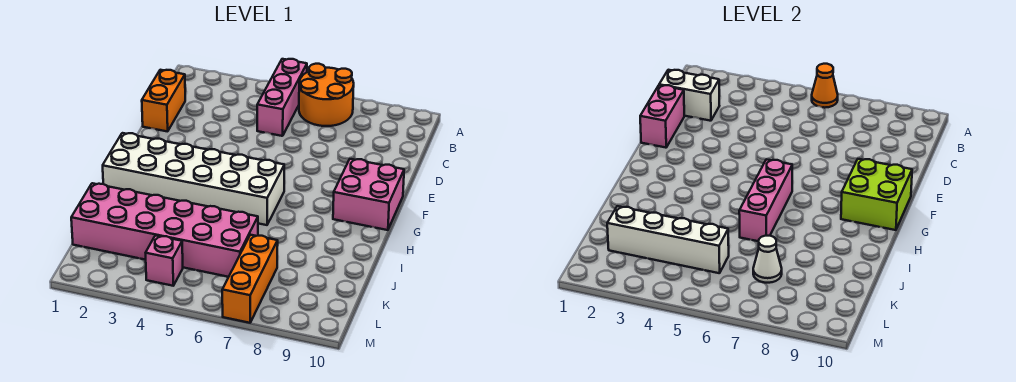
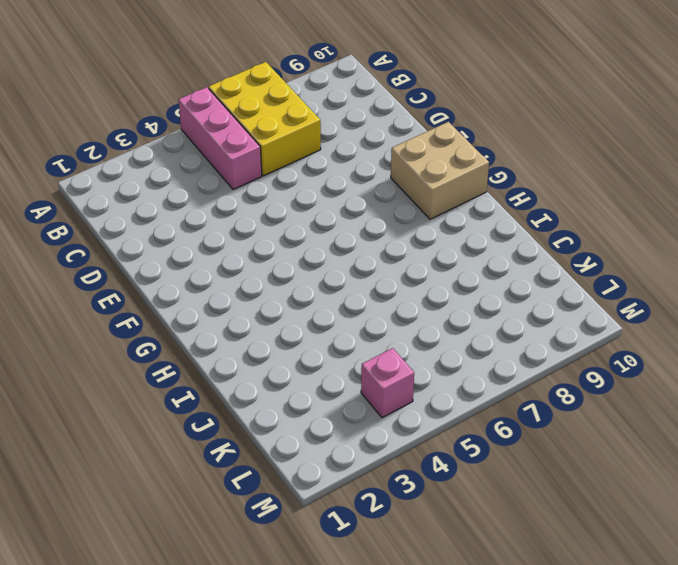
yellow brick A6:C7 level 1 -> orange round brick A6:B7 level 1
tan brick F9:G10 level 1 -> pink brick F9:G10 level 1
none -> orange brick C1:D1 level 1
none -> white brick G1:H6 level 1
none -> pink brick J1:K6 level 1

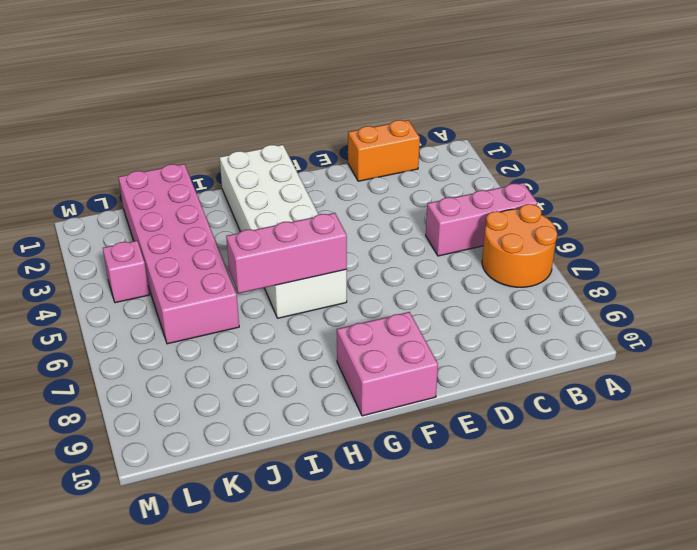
none -> orange brick K7:M7 level 1
none -> orange cone A6 level 2
none -> white brick C1:C2 level 2

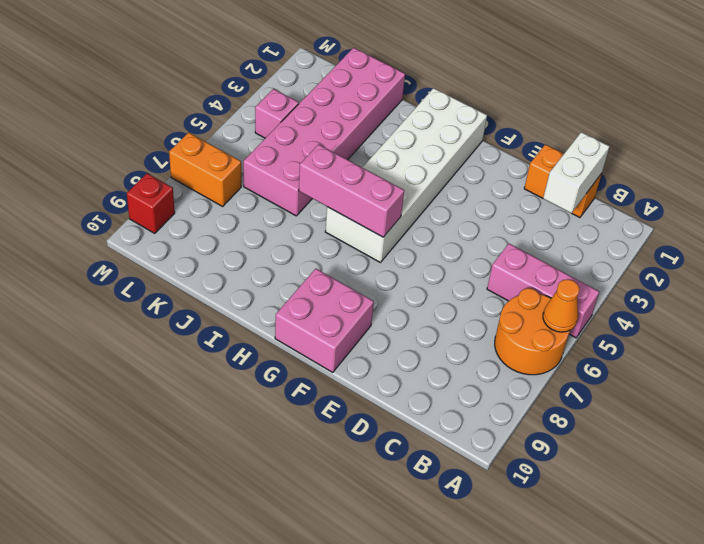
orange brick L7:M7 level 1 -> orange brick K7:M7 level 1
red brick M9 level 1 -> none
none -> pink brick D1:E1 level 2
none -> lime brick F9:G10 level 2
none -> white brick K2:K5 level 2

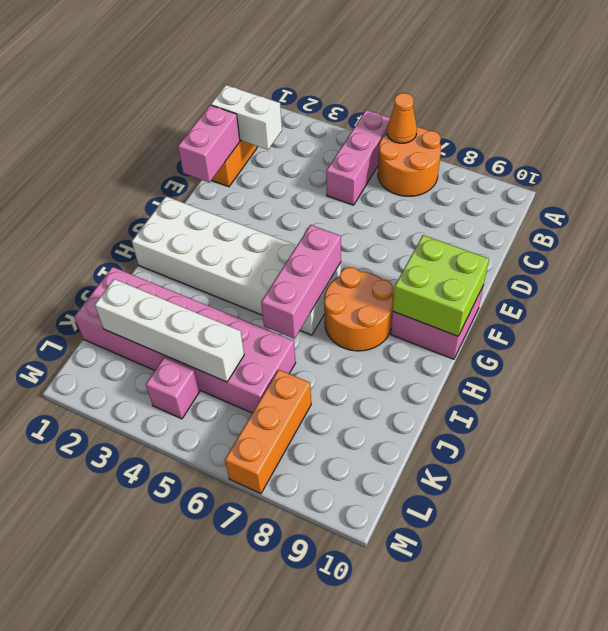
orange round brick G7:H8 level 1 -> none
none -> white cone K7 level 2

